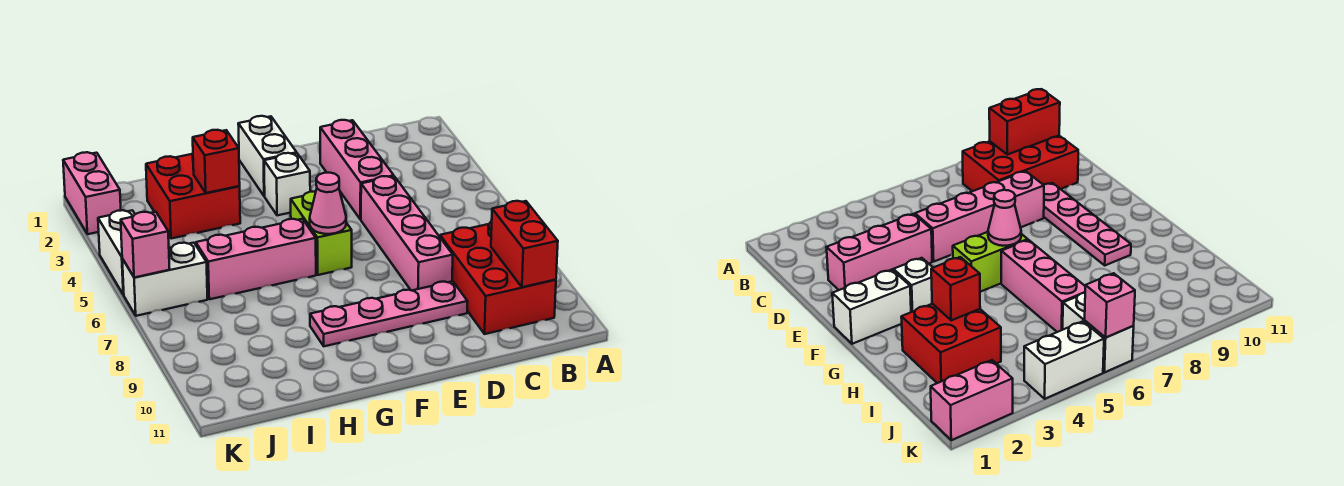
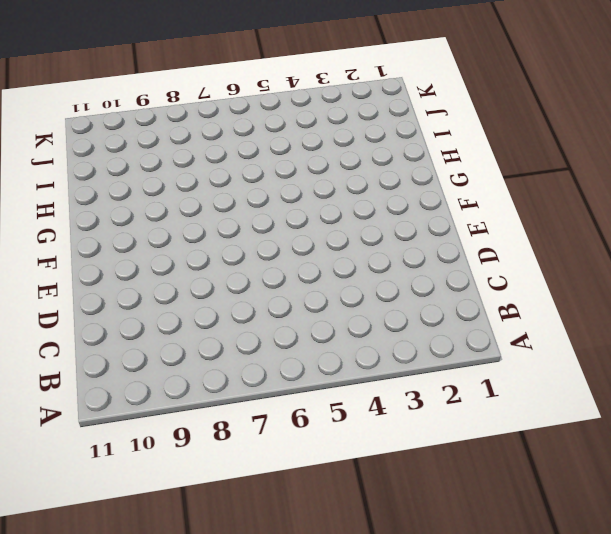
none -> red brick B8:C10 level 1
none -> pink brick D2:D4 level 1
none -> pink brick D5:D8 level 1

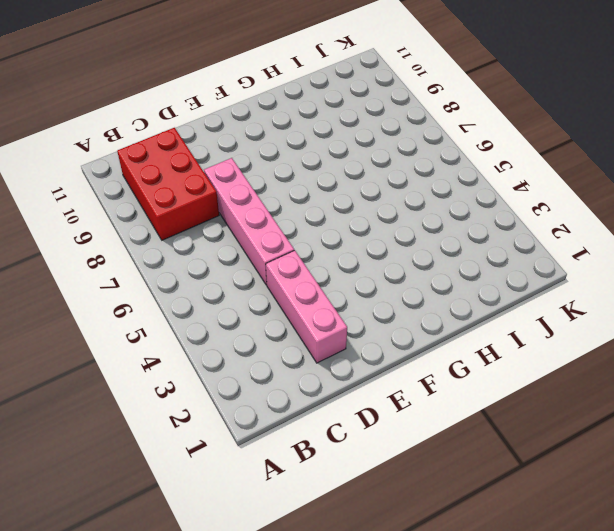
none -> pink plate D9:G9 level 1
none -> white brick F1:F2 level 1
none -> white brick F3 level 1

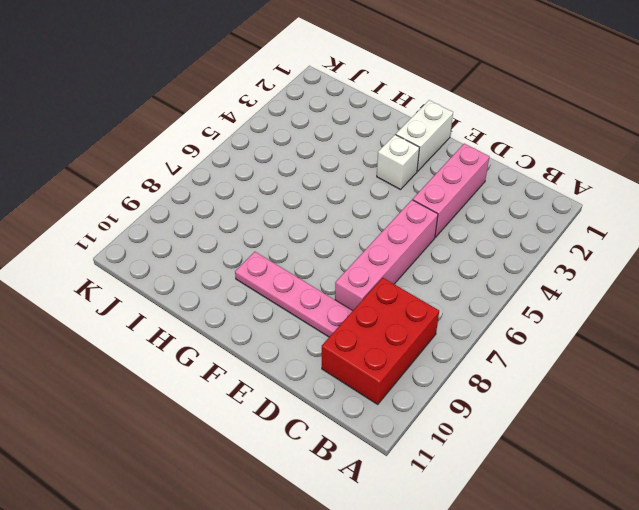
none -> lime brick F5:F6 level 1
none -> pink brick G6:I6 level 1
none -> red brick H2:I3 level 1

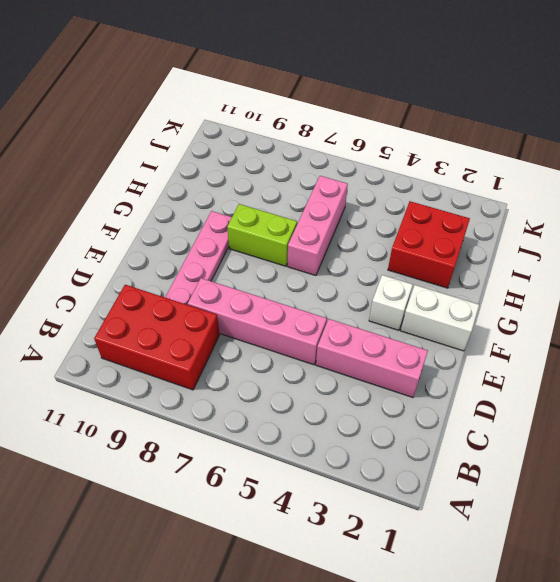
lime brick G7:G8 level 1 -> lime brick F5:F6 level 1
none -> white brick J6:K6 level 1
none -> pink brick K1:K2 level 1
none -> white brick K4:K5 level 1

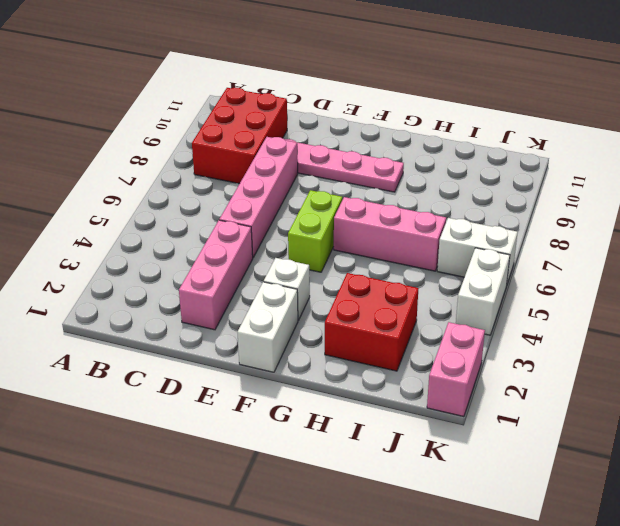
none -> red brick B9:B10 level 2
none -> pink cone F6 level 2
none -> red brick H3 level 2

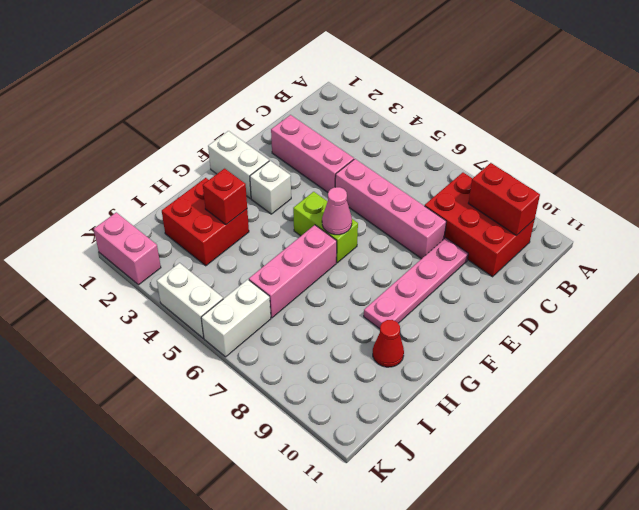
red cone H10 level 1 -> none
none -> pink brick K6 level 2

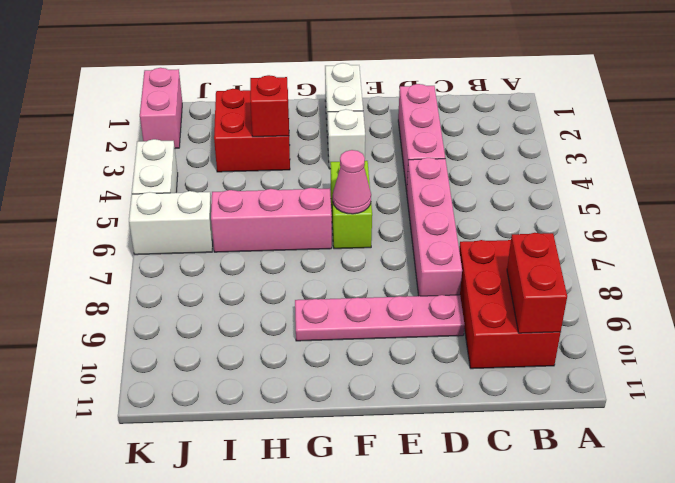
none -> pink brick K6 level 2

